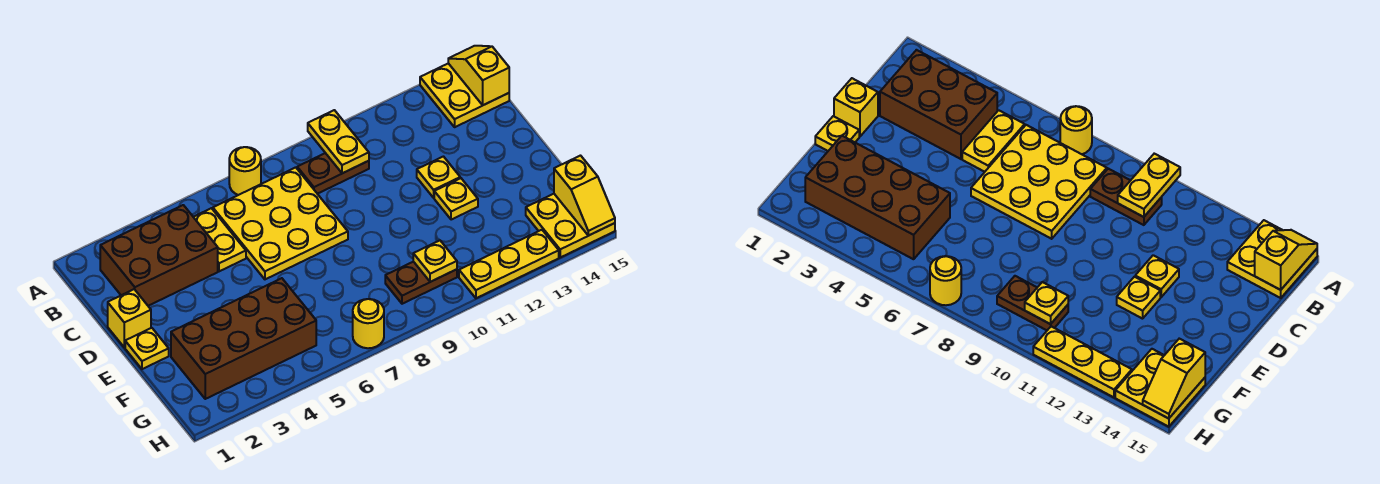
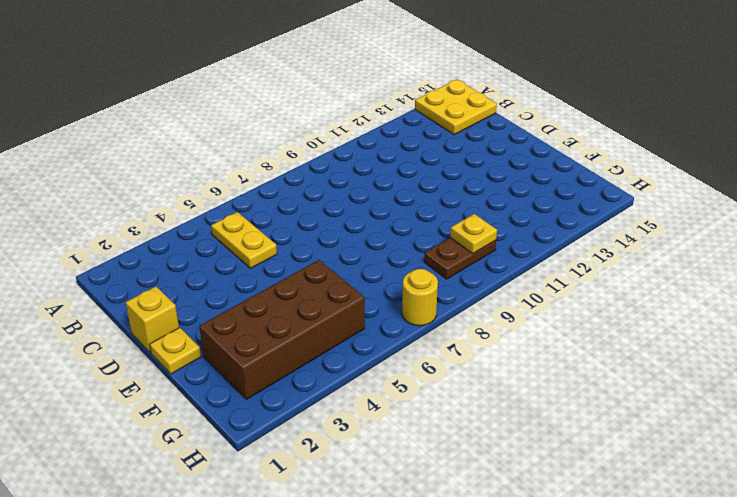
none -> yellow round brick A7 level 1
none -> brown brick B2:C4 level 1
none -> yellow plate B6:D8 level 1

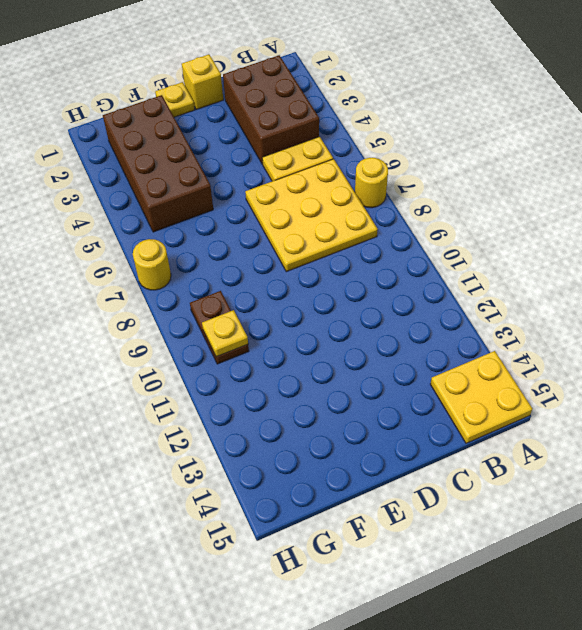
none -> brown plate B9:B10 level 1
none -> yellow plate D12 level 1
none -> yellow plate E12 level 1

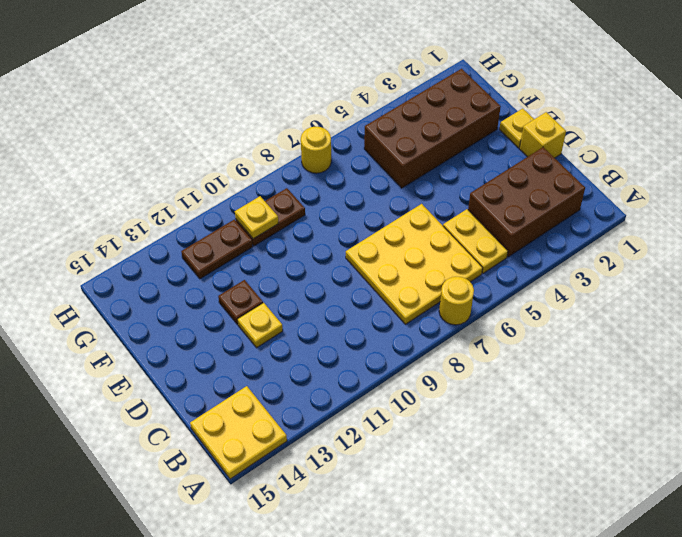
brown plate E12 level 1 -> yellow plate E12 level 1
brown plate G11:G12 level 1 -> brown plate B9:B10 level 1
none -> yellow plate G14:H15 level 1
none -> yellow plate H11:H13 level 1
none -> yellow plate A10:B10 level 2

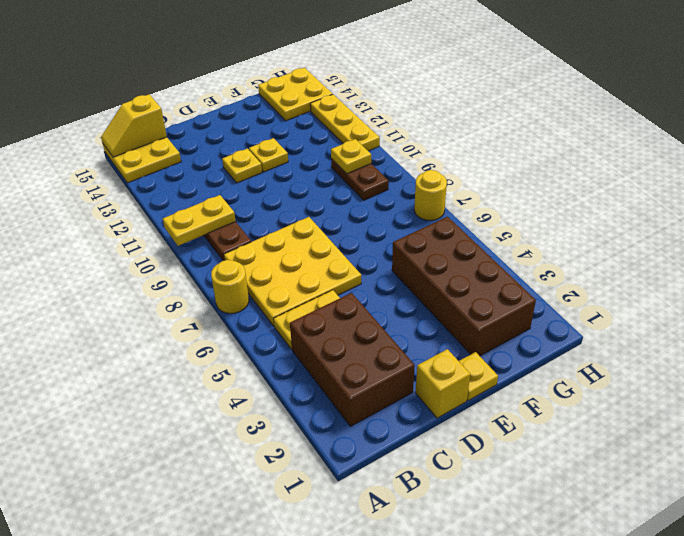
none -> yellow slope G15:H15 level 2 top G

